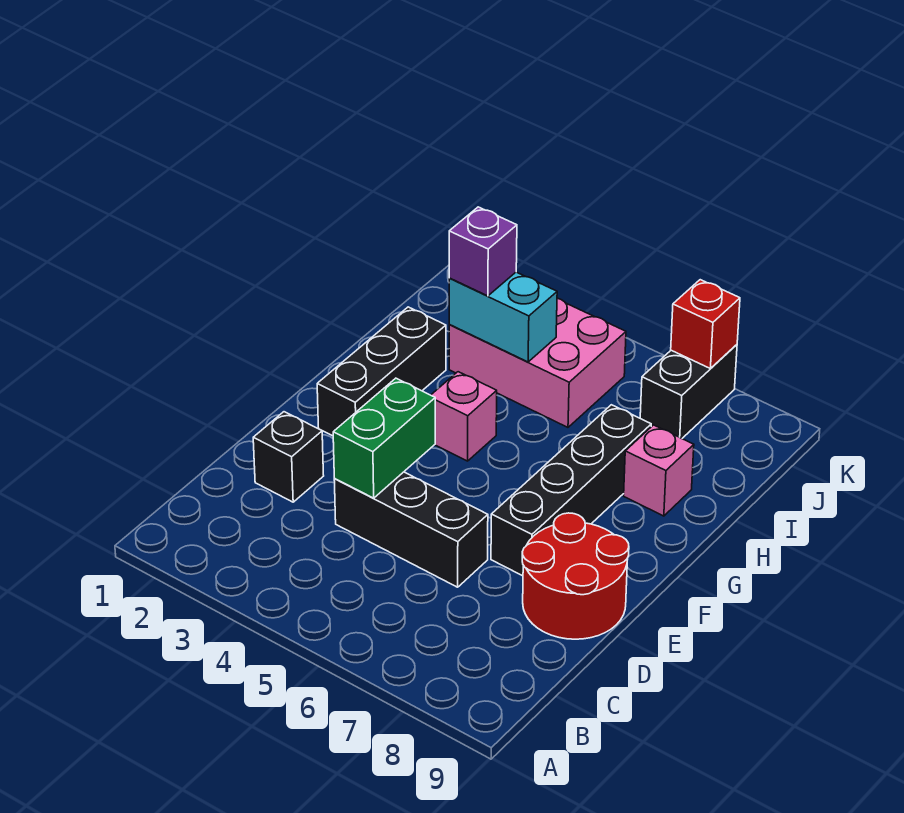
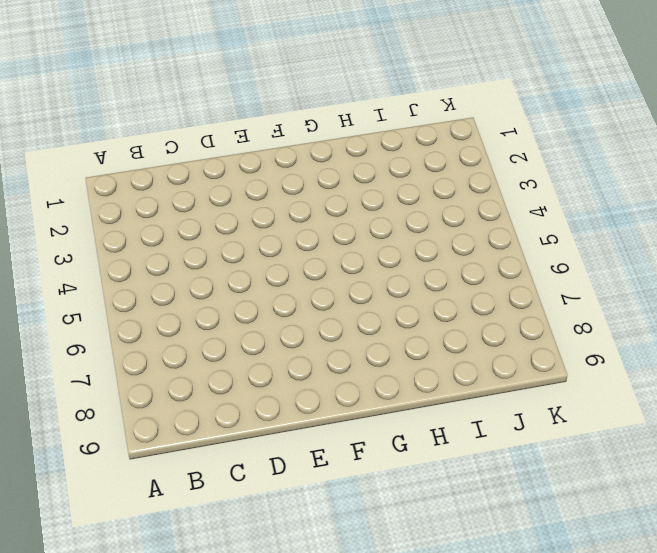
none -> black brick D2 level 1
none -> black brick D4:D6 level 1
none -> red round brick D8:E9 level 1

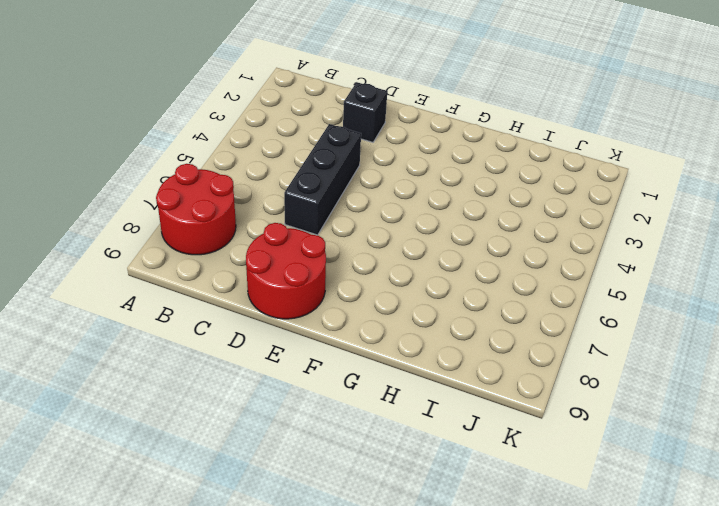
red round brick A7:B8 level 1 -> none
none -> black brick E7:H7 level 1
none -> black brick F2:H2 level 1
none -> pink brick G4 level 1

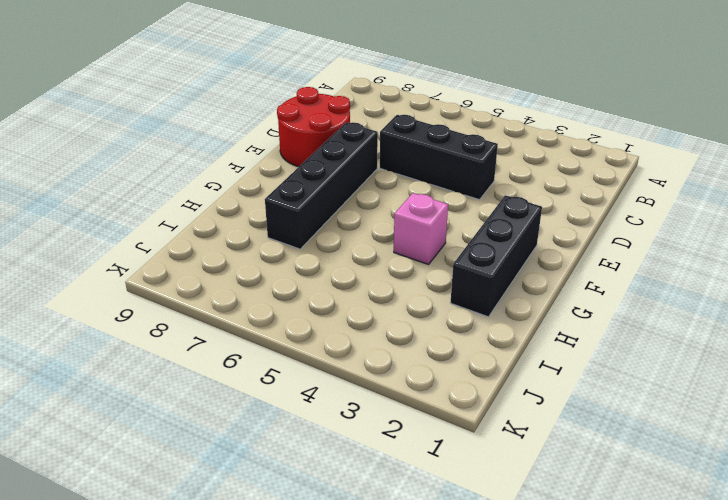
none -> black brick D2 level 1
none -> pink brick H8 level 1
none -> pink brick I3:J5 level 1

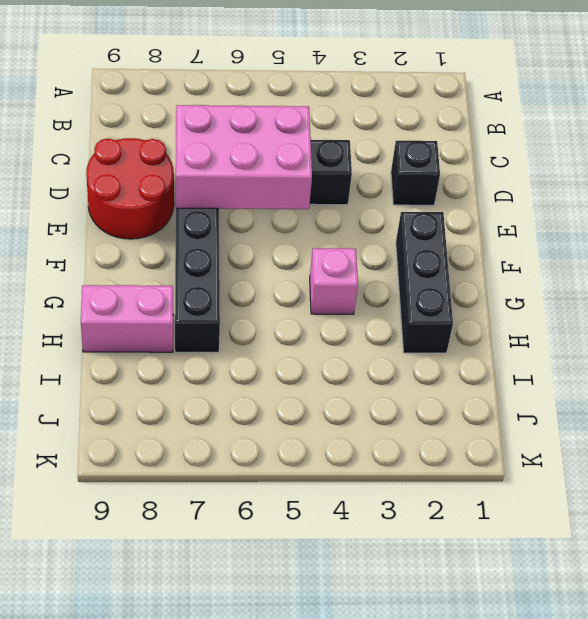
pink brick D5:E7 level 2 -> pink brick I3:J5 level 1
pink brick H8:H9 level 1 -> pink brick H8 level 1
none -> black brick J7:K7 level 1
none -> green brick D4:E4 level 2
none -> cyan brick I3:I4 level 2

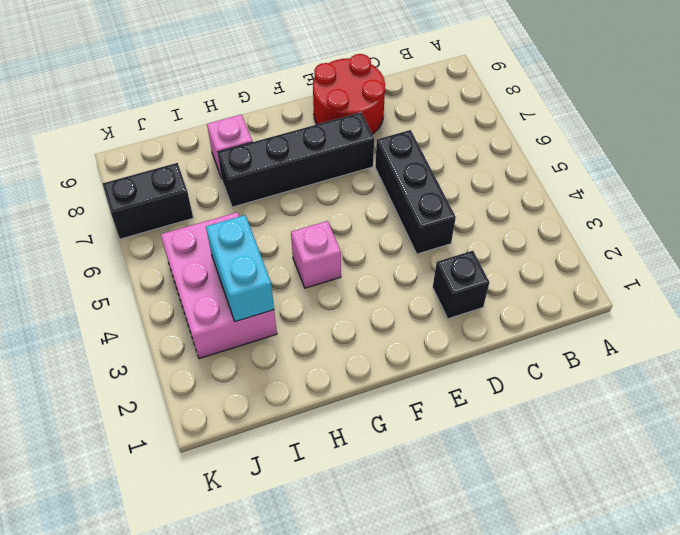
none -> black brick F2:H2 level 1
none -> green brick D4:E4 level 2
none -> red brick K7 level 2

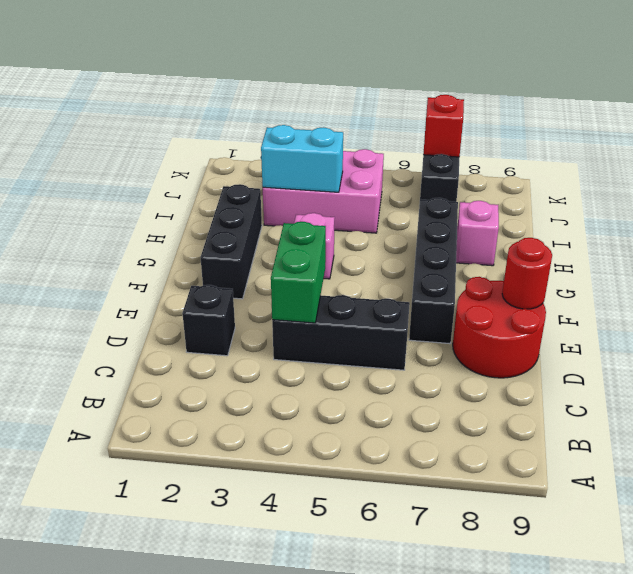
red round brick E9 level 2 -> none
none -> purple brick I3 level 3

